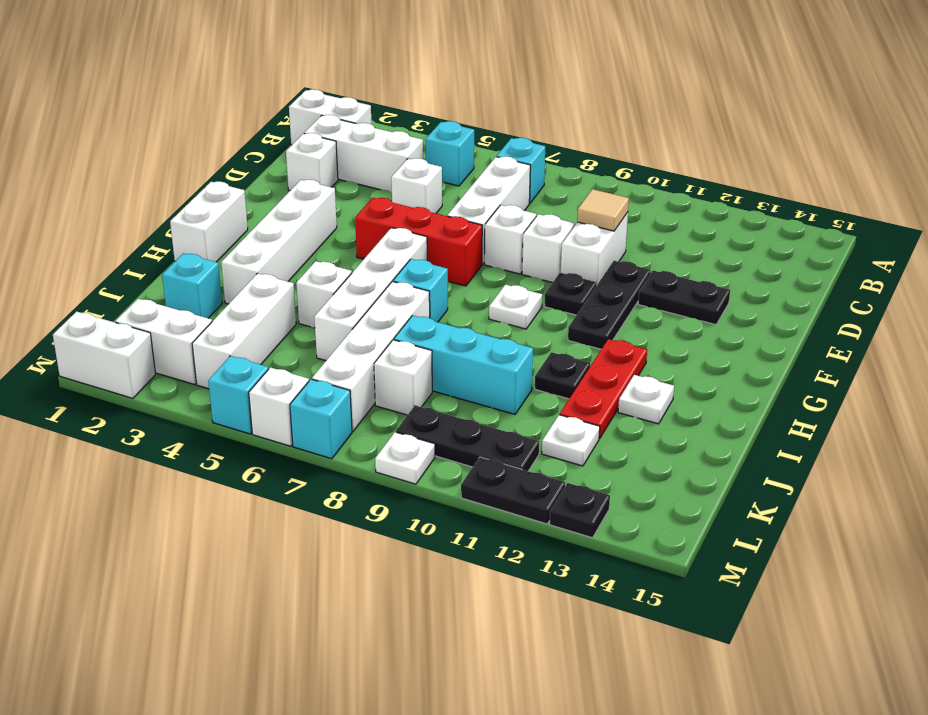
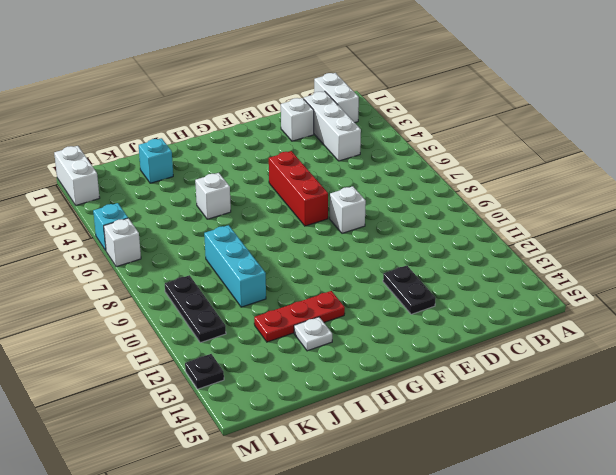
none -> cyan brick B5 level 1
none -> cyan brick B7 level 1
none -> white brick C7:E7 level 1
none -> white brick D5 level 1

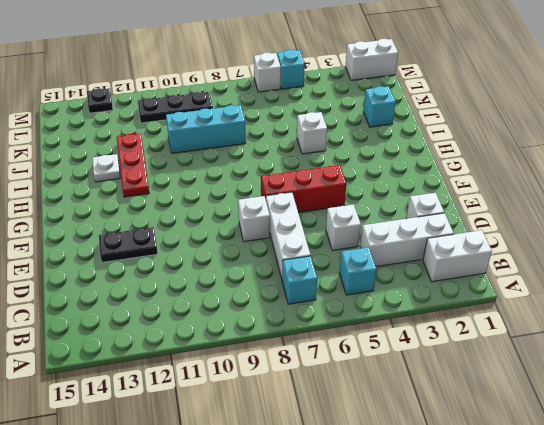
none -> white brick D10:E10 level 1
none -> white brick E9 level 1
none -> black plate E11:G11 level 1
none -> white brick F3:I3 level 1

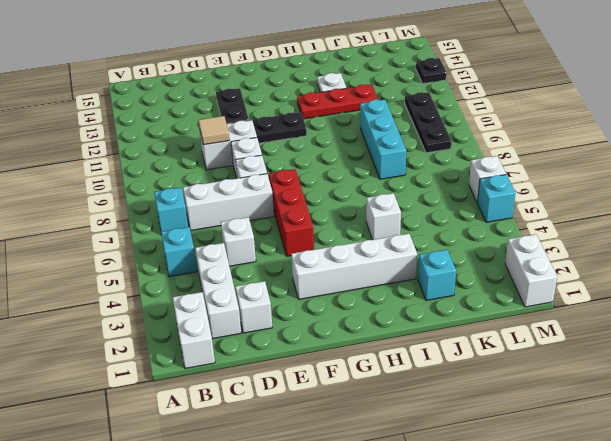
none -> black plate F10 level 1
none -> white brick G1:H1 level 1
none -> white brick G6:J6 level 1
none -> white plate G9 level 1

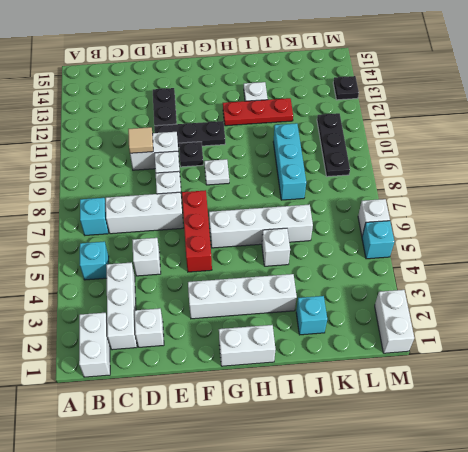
none -> cyan brick H7 level 1
none -> white brick I7:L7 level 1
none -> black plate I11 level 1
none -> white brick J4:L4 level 1

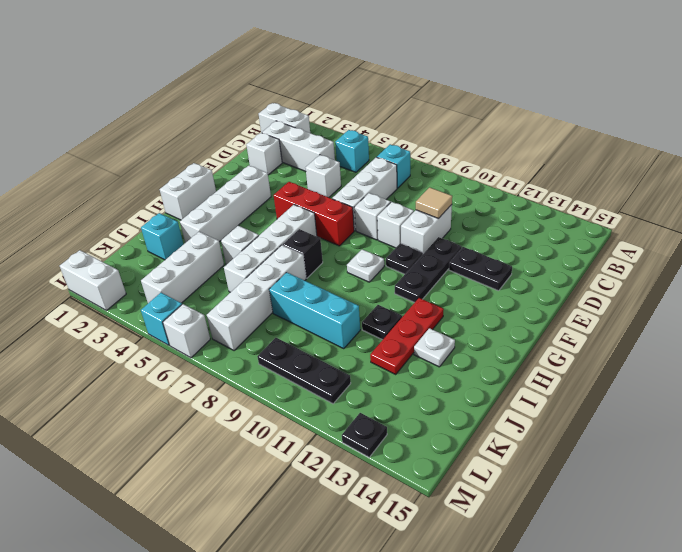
black brick H7 level 1 -> cyan brick H7 level 1
none -> white brick K8 level 1
none -> white plate K12 level 1
none -> white brick L2:L3 level 1
none -> cyan brick M7 level 1

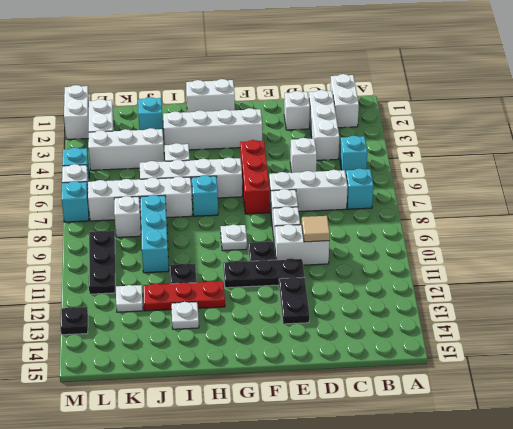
none -> white plate M9 level 1
none -> black plate M11:M12 level 1

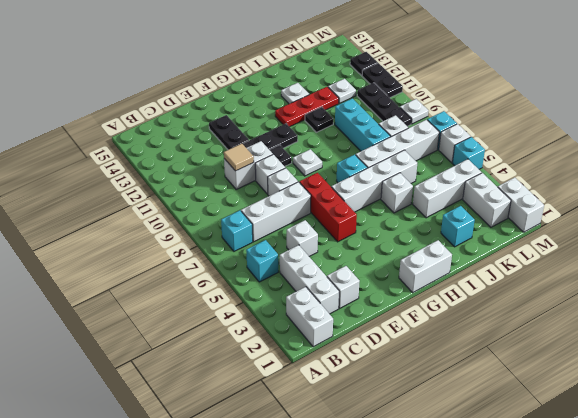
none -> white brick F3:I3 level 1

